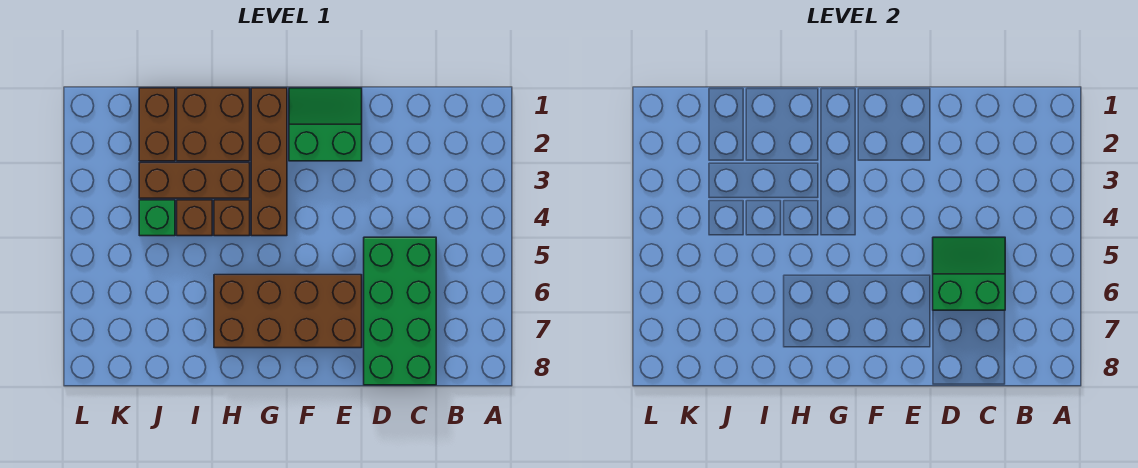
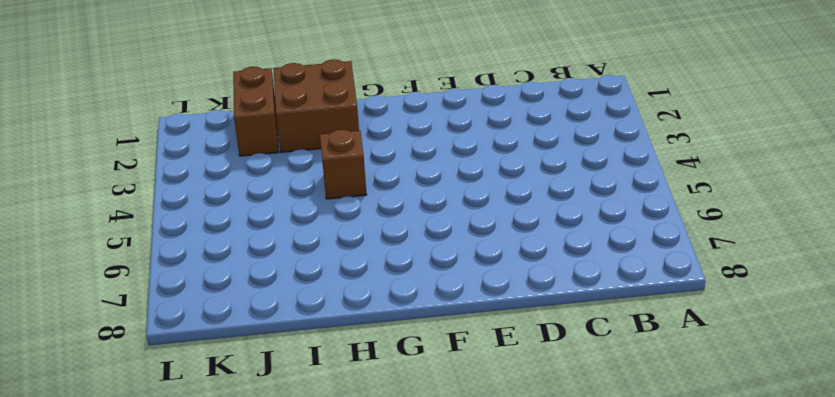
none -> green brick C5:D8 level 1
none -> green slope E1:F2 level 1 top 2

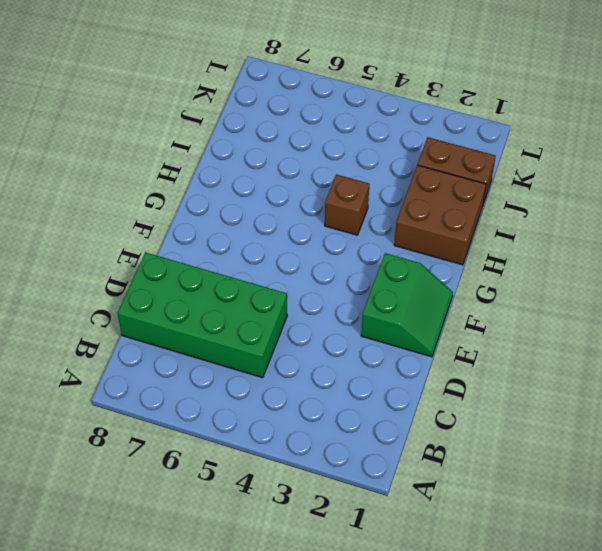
none -> brown brick E6:H7 level 1
none -> brown brick G1:G4 level 1

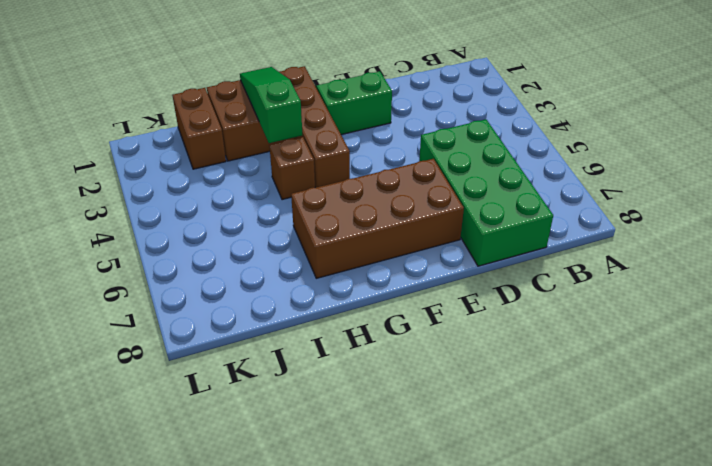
green slope H1:H3 level 2 top 3 -> none
none -> brown brick H3:J3 level 1
none -> brown brick I4 level 1

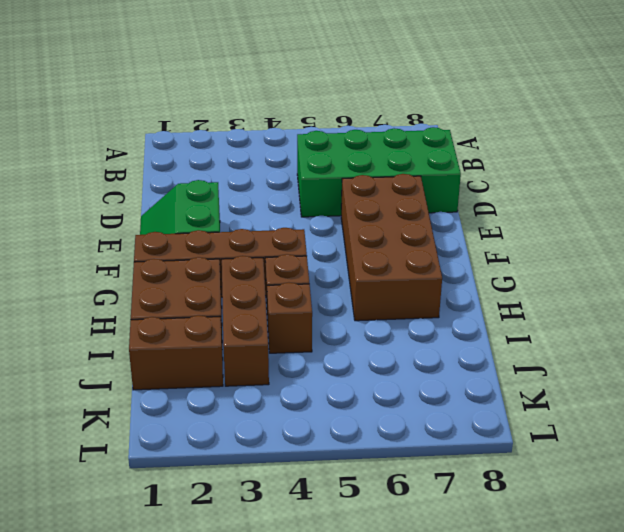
none -> green brick J4 level 1
none -> green slope C5:D6 level 2 top 6

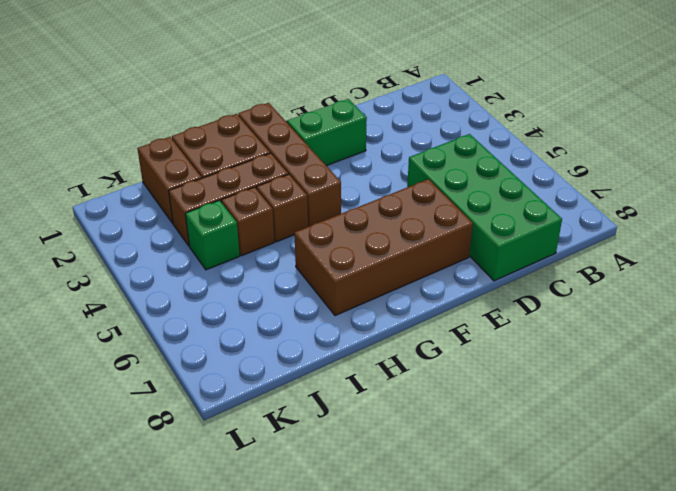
none -> green slope C5:D6 level 2 top 6

